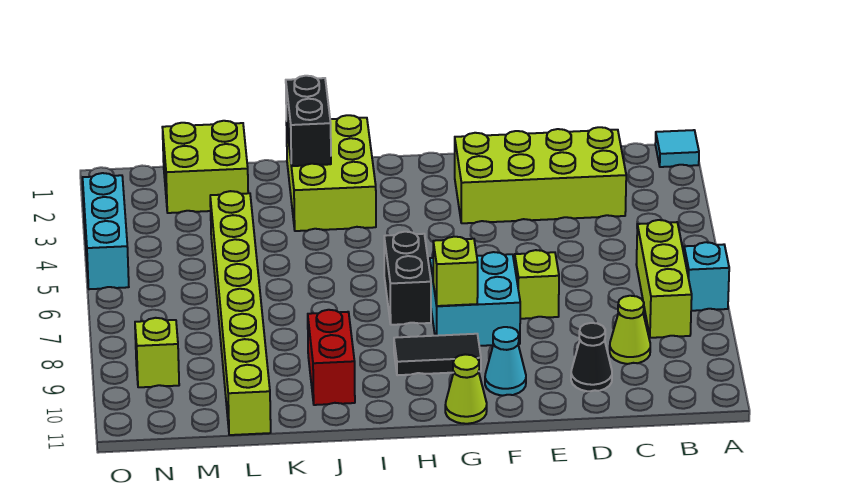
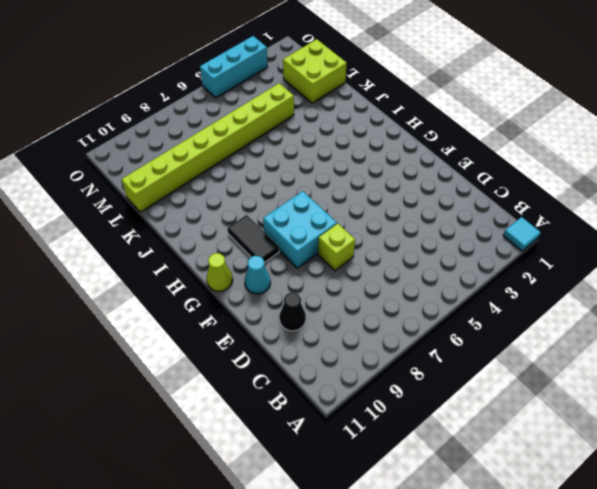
none -> cyan brick A7 level 1
none -> lime brick B6:B8 level 1
none -> lime brick C2:F3 level 1

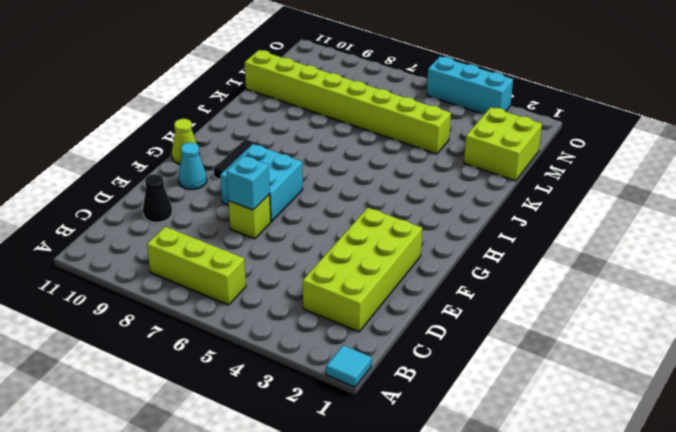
cyan brick E7 level 2 -> cyan brick A7 level 1
none -> lime cone C9 level 1
none -> black brick H6:H7 level 1
none -> lime brick I1:J3 level 1

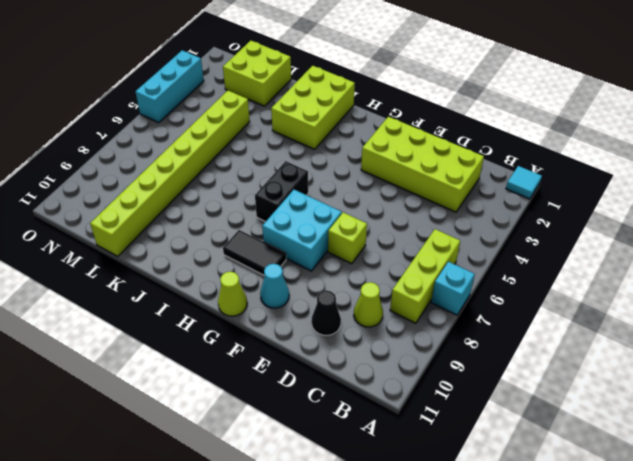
none -> red brick J9:J10 level 1
none -> lime brick N9 level 1
none -> lime brick G8 level 2

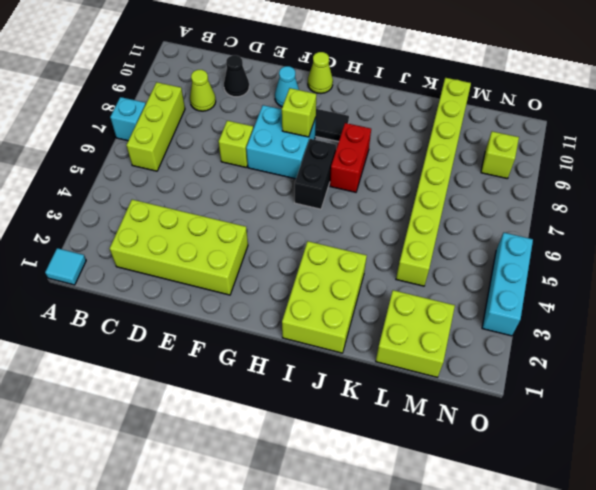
red brick I7:I8 level 1 -> red brick J9:J10 level 1
none -> black brick J1:J2 level 2

